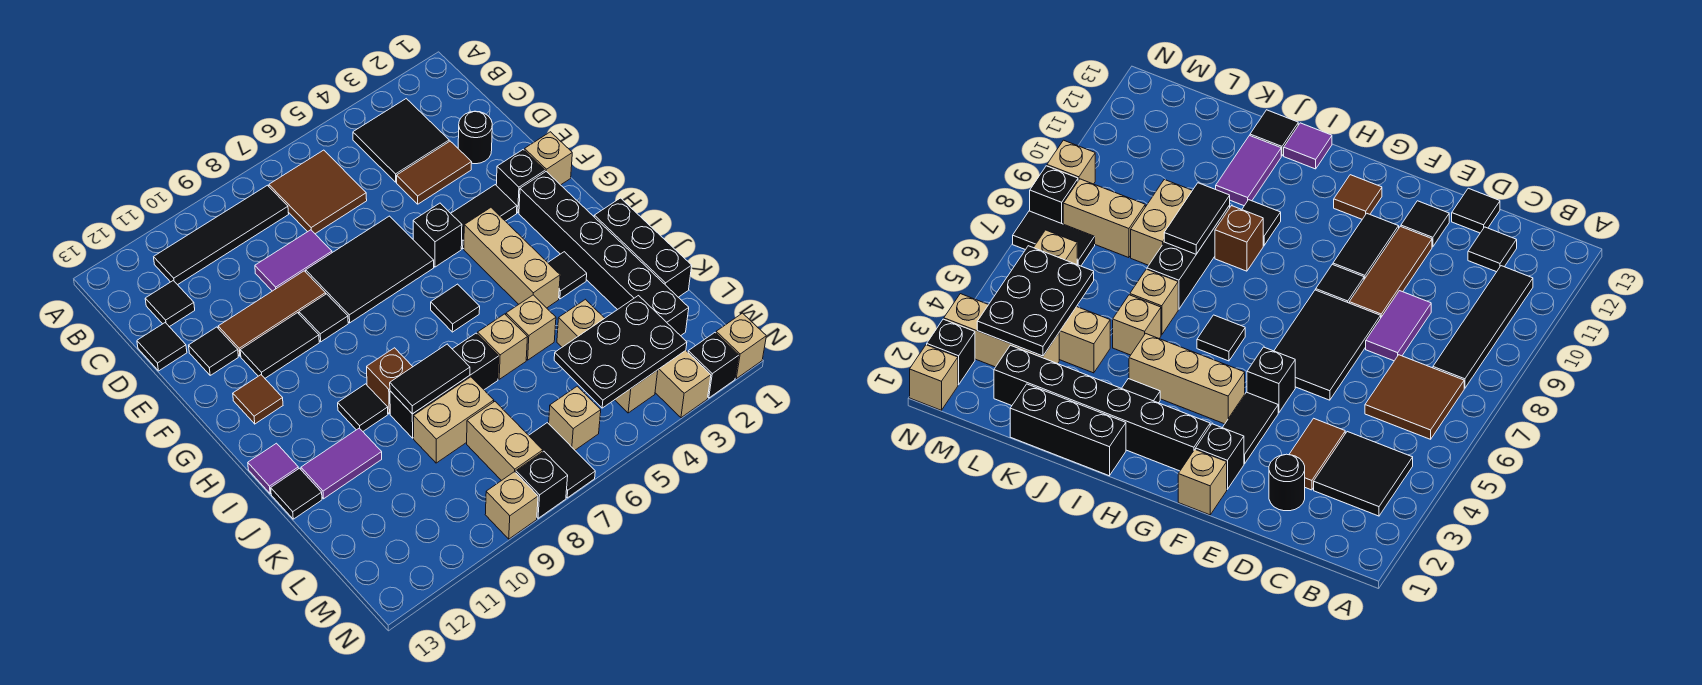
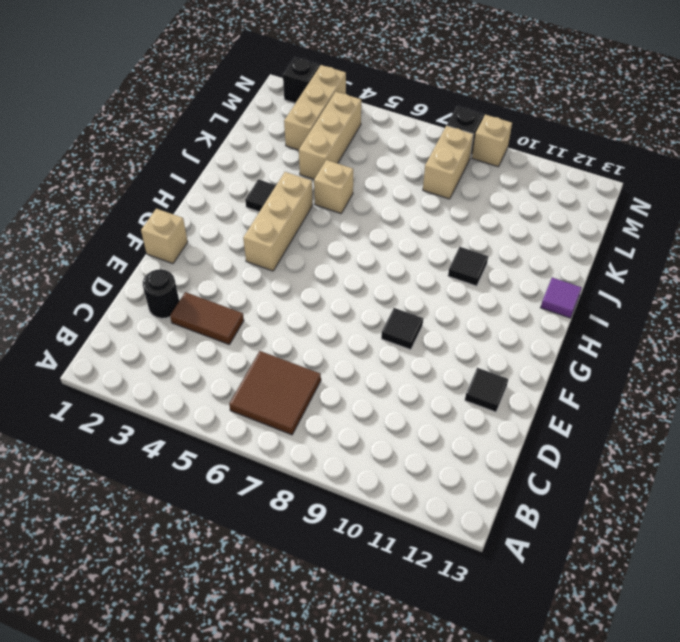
none -> black tile B3:C4 level 1
none -> black tile B8:B11 level 1
none -> black tile C12 level 1
none -> purple tile D8:D9 level 1

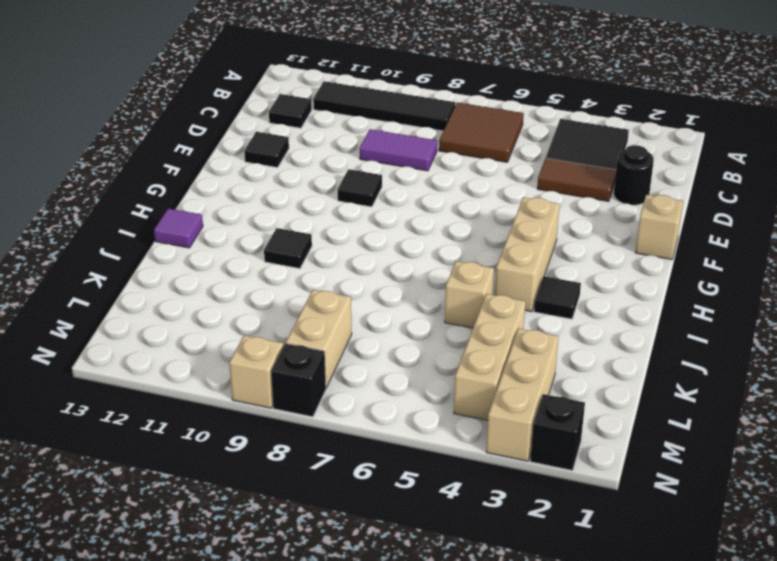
none -> black tile D13 level 1
none -> black tile E6:F8 level 1
none -> brown tile E9:E11 level 1
none -> black brick F2 level 1

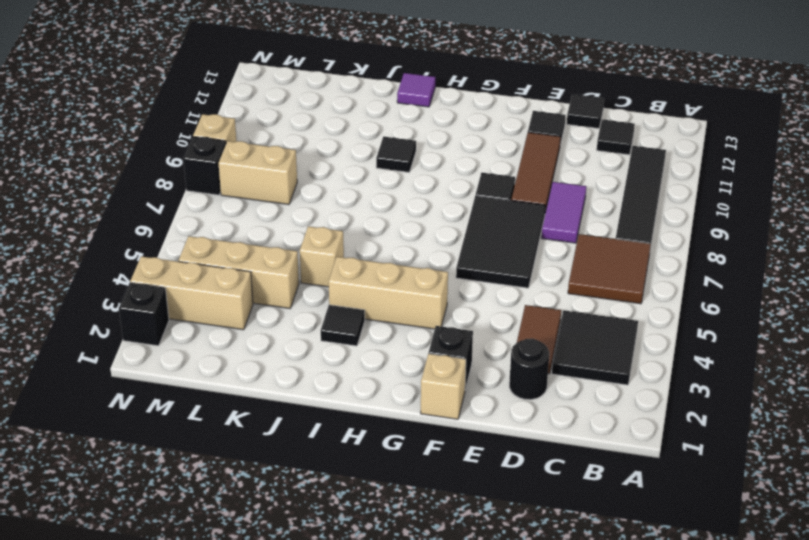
none -> black tile F3:F4 level 1
none -> black brick F5 level 1
none -> black tile F10:F11 level 1
none -> black brick G2:L2 level 1

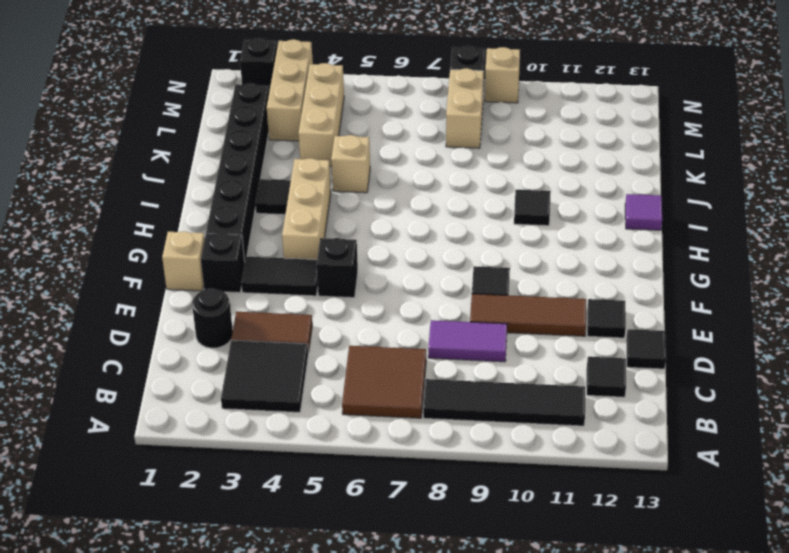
none -> black tile E6:F8 level 1
none -> black tile F10:F11 level 1
none -> brown tile G12 level 1
none -> black tile H6 level 1

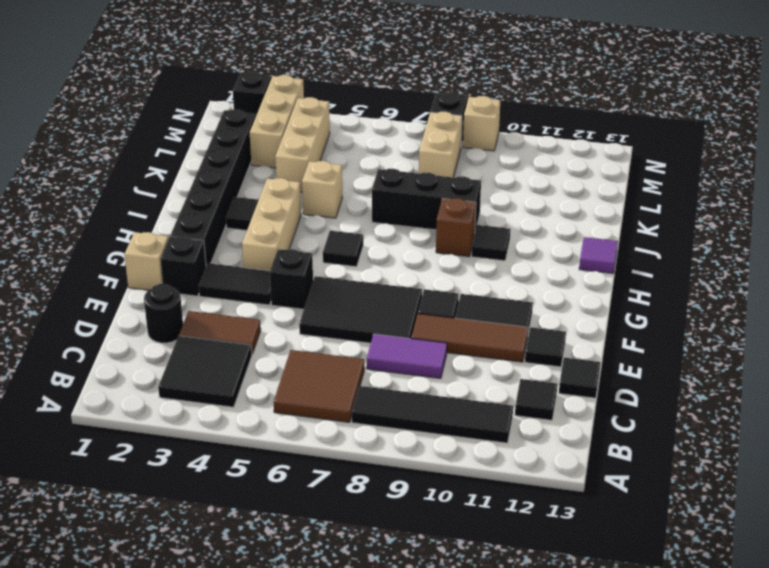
none -> brown tile G12 level 1
none -> black brick I1:K1 level 1
none -> tan brick J6 level 1
none -> purple tile J11:J12 level 1

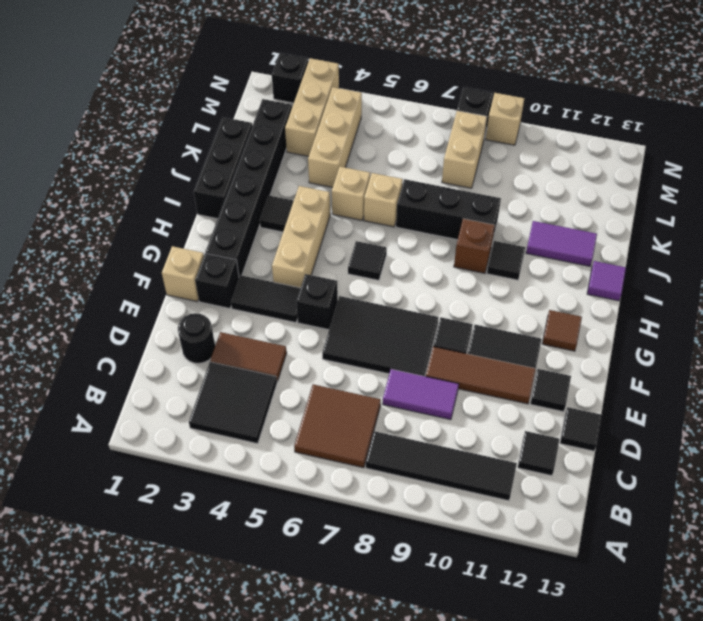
none -> black tile J13 level 1
none -> tan brick K8:K9 level 1
none -> tan brick M6 level 1
none -> black tile M7:N7 level 1

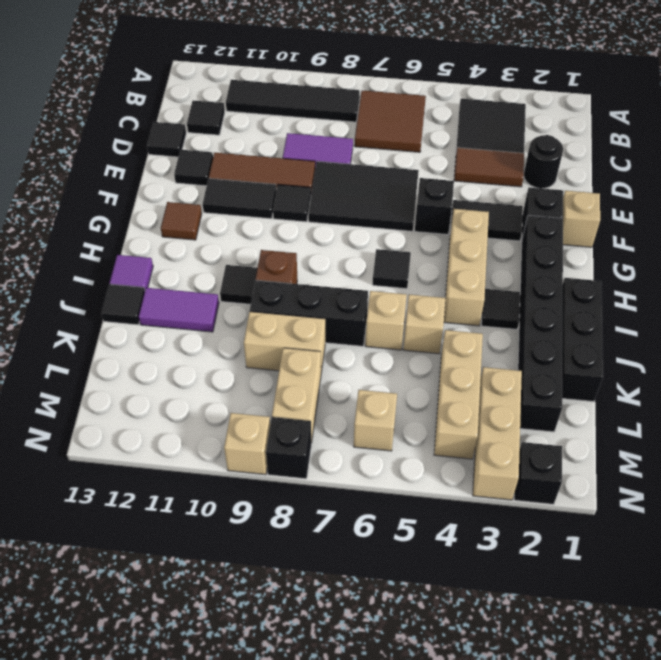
none -> black tile M7:N7 level 1
none -> tan brick N1 level 1
none -> black tile J8:J9 level 2
none -> black plate L3:M5 level 2

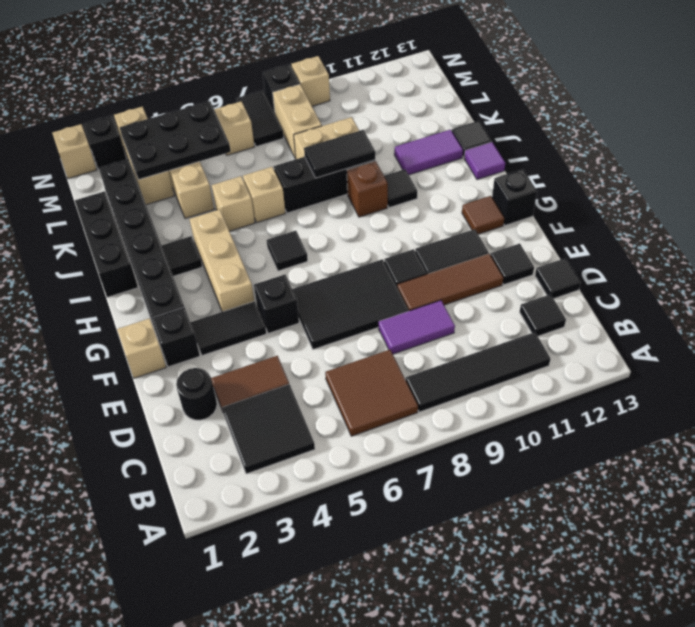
black brick G13 level 1 -> none

